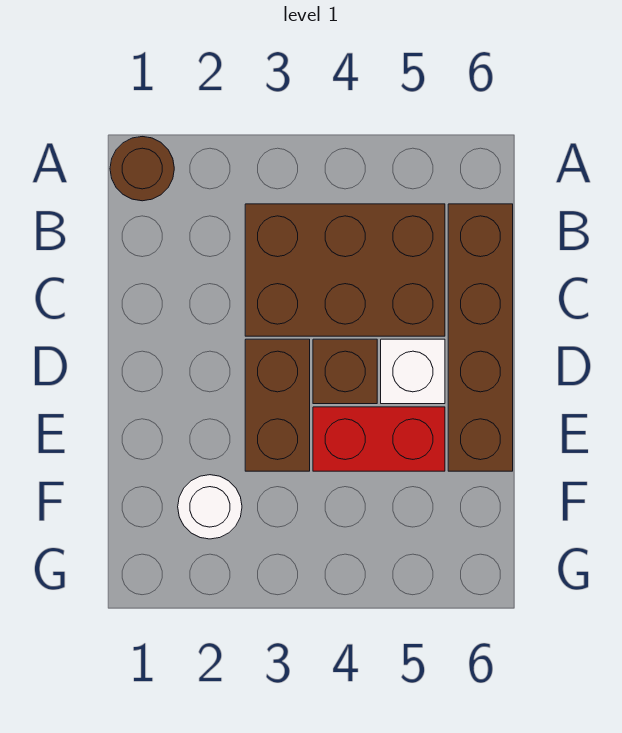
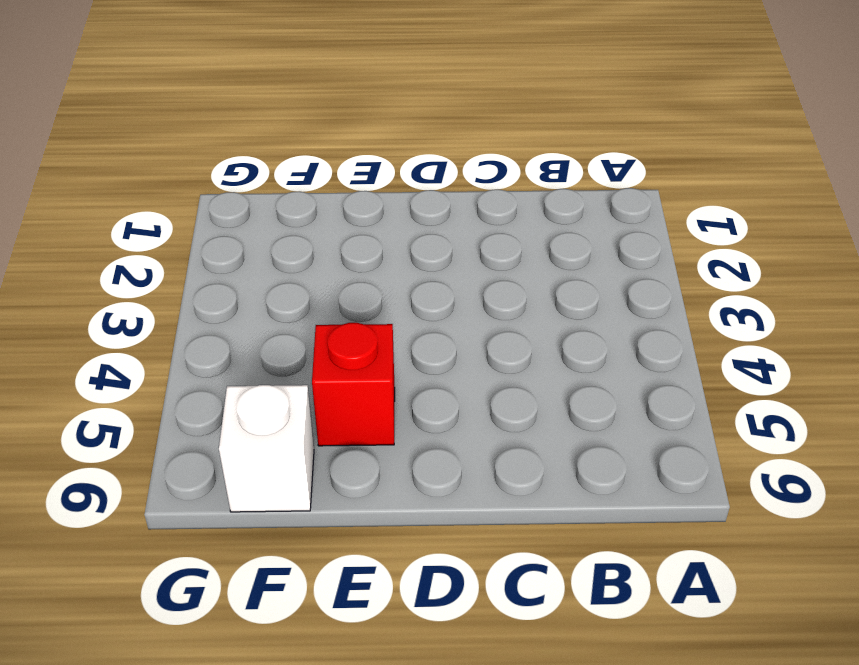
red brick E5 level 1 -> red brick E4:E5 level 1
white brick F6 level 1 -> white brick D5 level 1
none -> brown round brick A1 level 1
none -> brown brick B3:C5 level 1

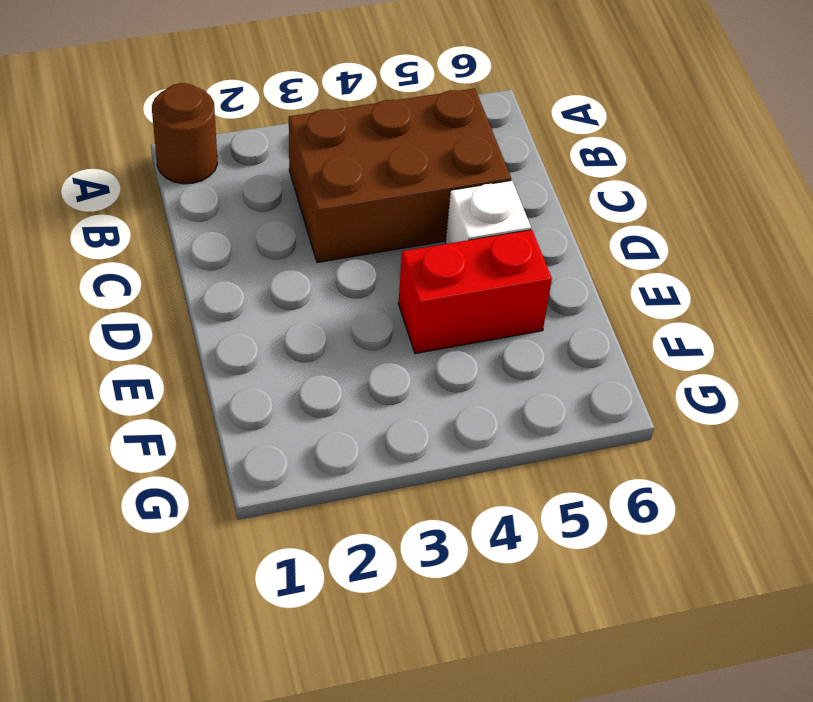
none -> brown brick B6:E6 level 1
none -> brown brick D3:E3 level 1

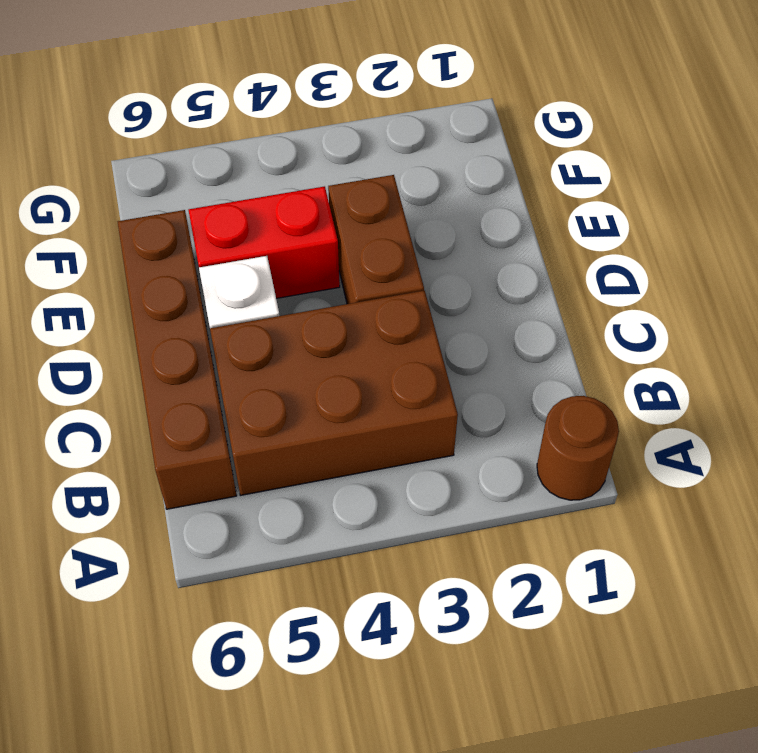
none -> brown brick D4 level 1
none -> white round brick F2 level 1

